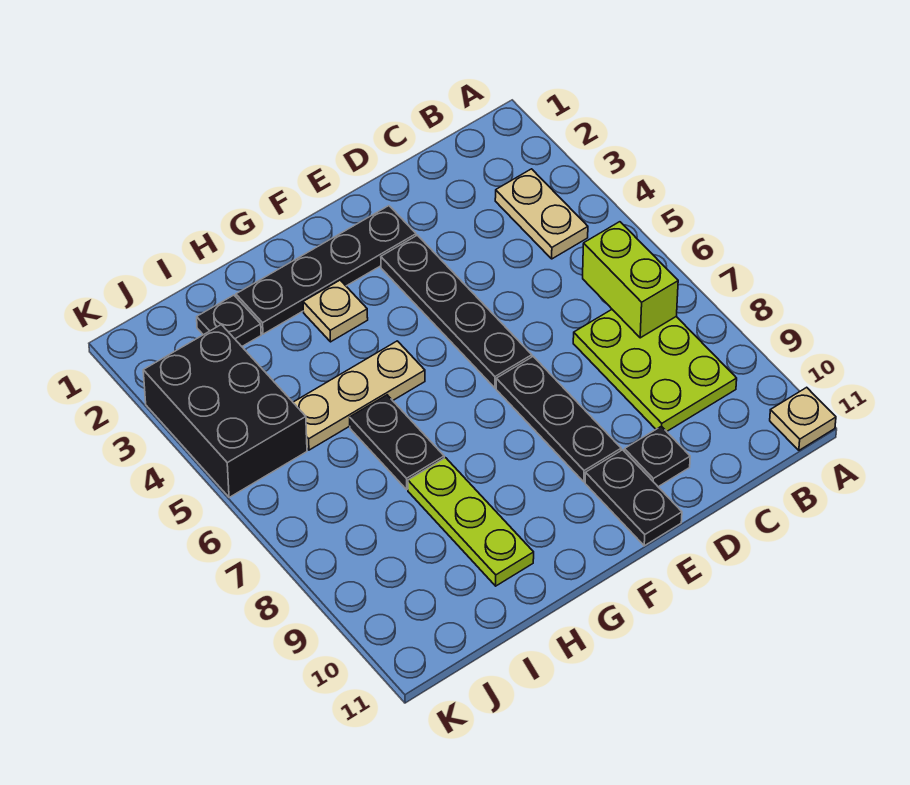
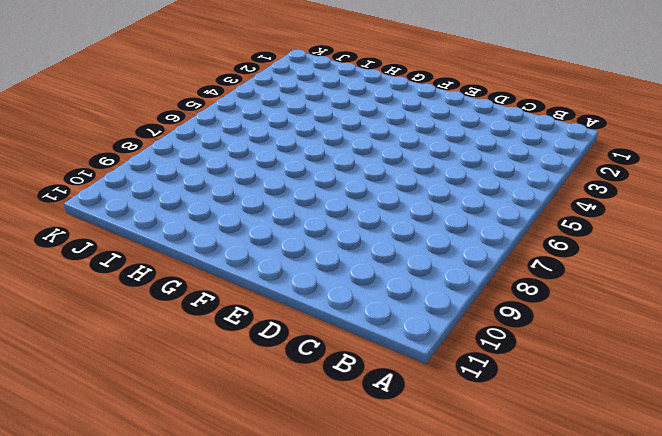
none -> tan plate A11 level 1
none -> tan plate B3:B4 level 1
none -> lime plate B7:C9 level 1

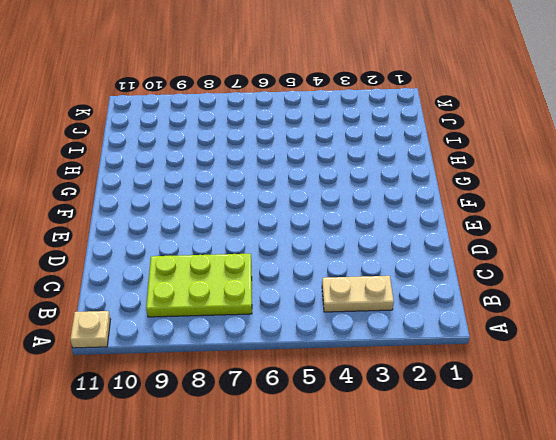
none -> black plate D10 level 1
none -> black plate E2:H2 level 1
none -> black plate E3:E6 level 1

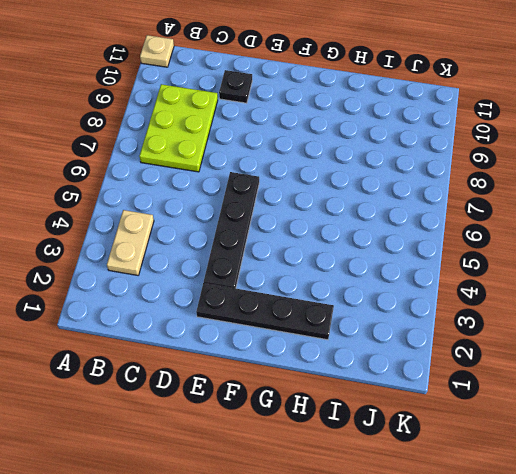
none -> black plate E7:E9 level 1
none -> black plate E10:E11 level 1
none -> tan plate G3 level 1

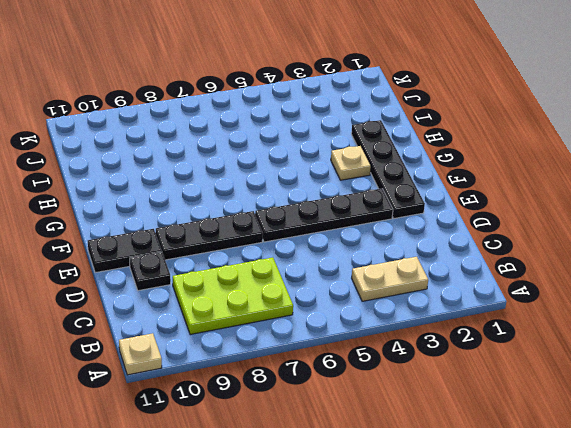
none -> tan plate G5:I5 level 1
none -> black plate H6:H7 level 1
none -> lime plate H8:H10 level 1

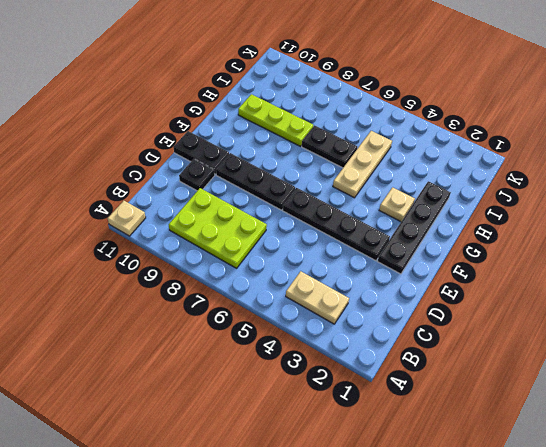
none -> black plate I2 level 1
none -> black brick J3:K5 level 1
none -> lime brick B6:B7 level 2

